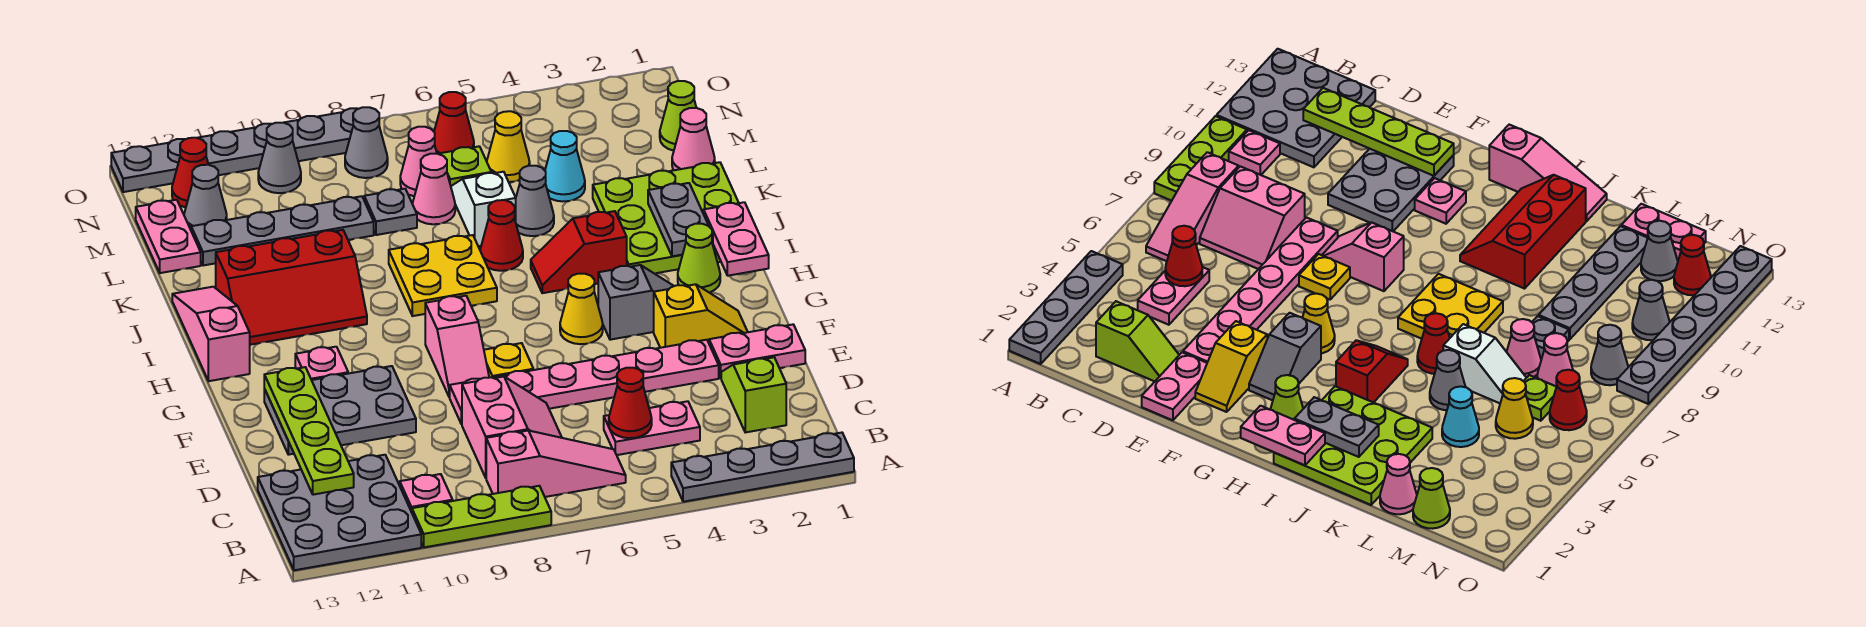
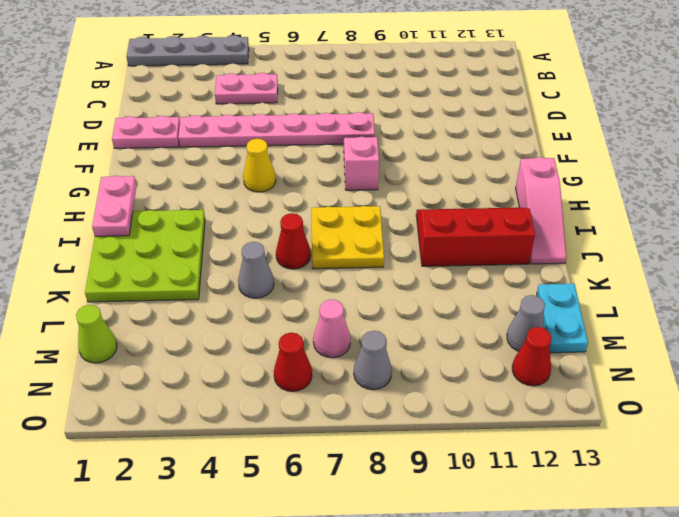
cyan plate L13:M13 level 1 -> pink plate L13:M13 level 1
none -> lime plate A8:A10 level 1
none -> grey plate A11:C13 level 1
none -> pink slope B6:B8 level 1 top 8
none -> pink plate B10 level 1

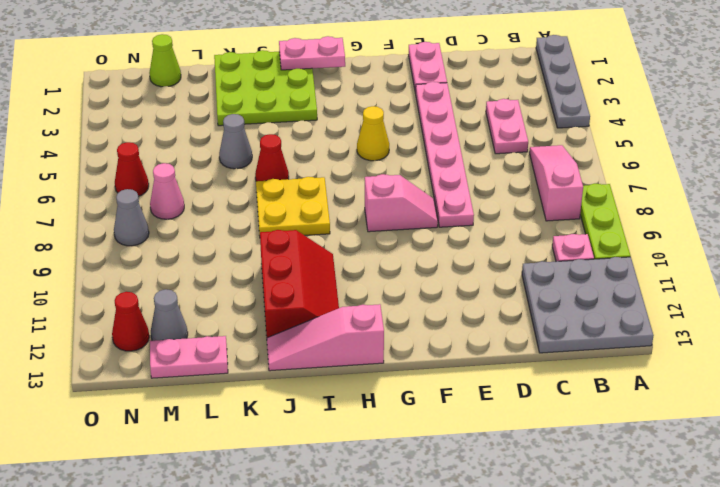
none -> lime slope C2:D2 level 1 top C
none -> pink slope C7:D8 level 1 top 8
none -> grey plate E10:F12 level 1
none -> yellow slope F2:F3 level 1 top 3

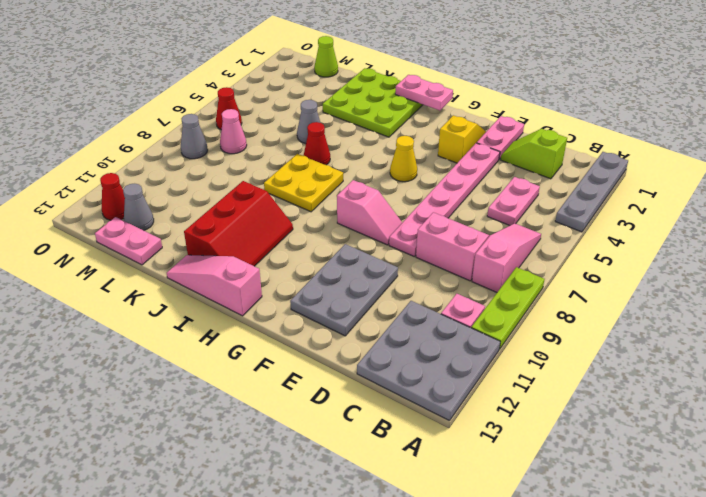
none -> yellow plate F7 level 1
none -> grey slope G3:G4 level 1 top 4
none -> pink plate G11 level 1
none -> lime cone H2 level 1

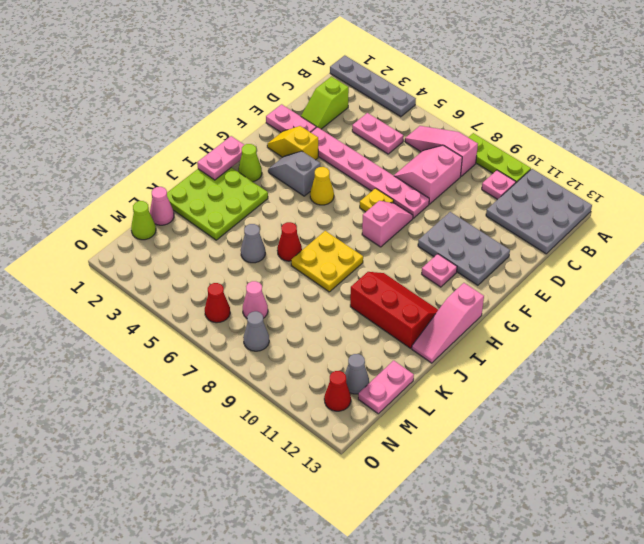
none -> red slope I4:I5 level 1 top 4
none -> white slope K6:L6 level 1 top K
none -> cyan cone L4 level 1
none -> pink cone L7 level 1

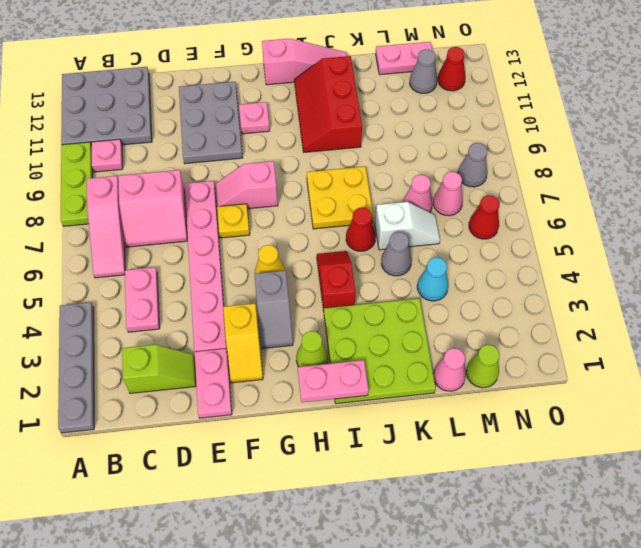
none -> grey plate L8 level 1
none -> grey plate L9:L12 level 1
none -> yellow cone M5 level 1
none -> lime plate M6 level 1

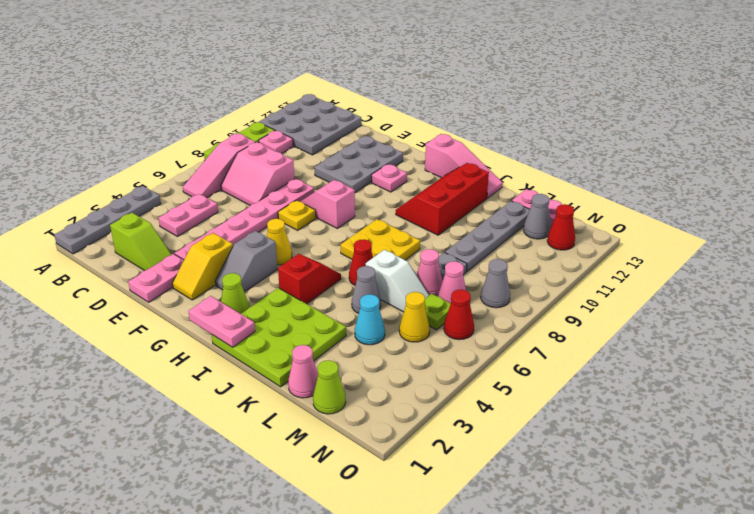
none -> grey cone N10 level 1
none -> grey plate O8:O13 level 1
none -> red cone C5 level 2
none -> lime plate C12:F12 level 2

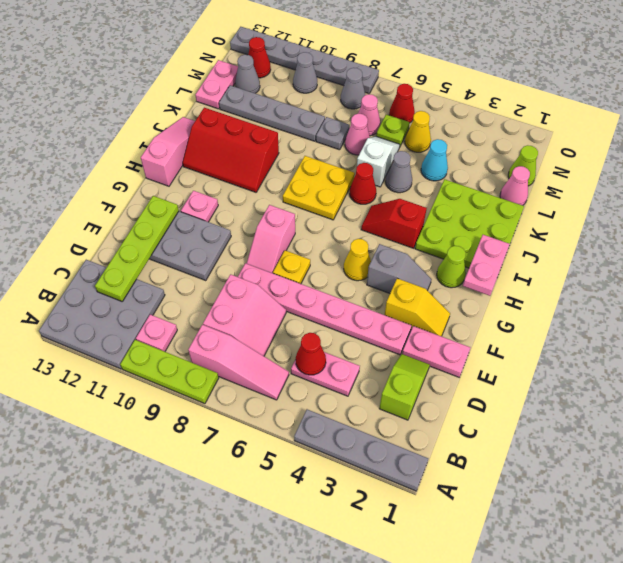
none -> grey plate I2:J2 level 2

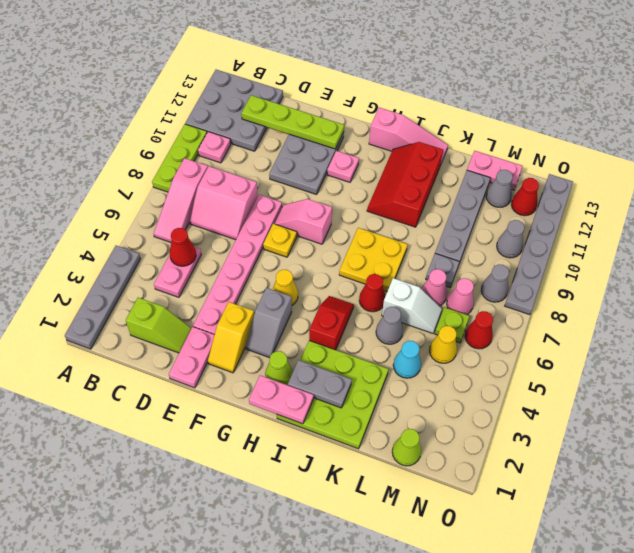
none -> pink cone L1 level 1

